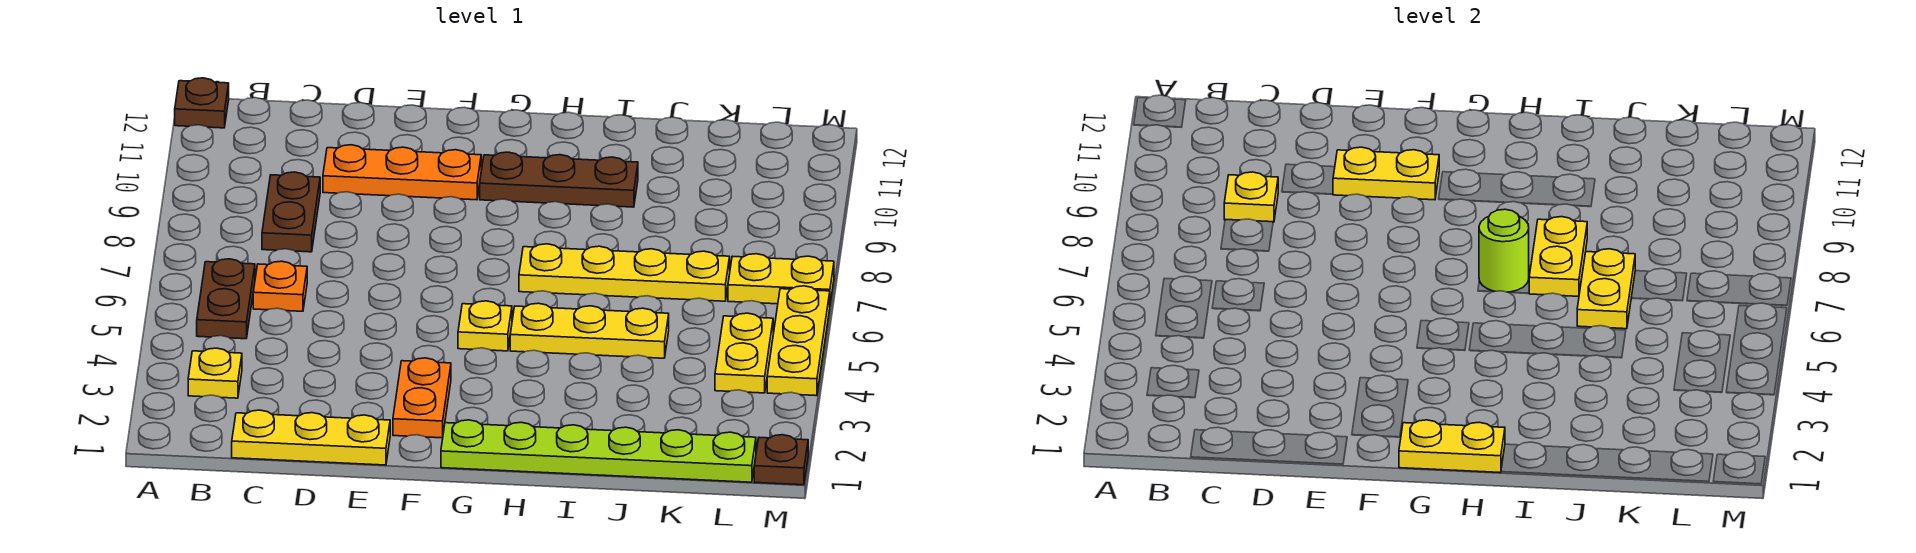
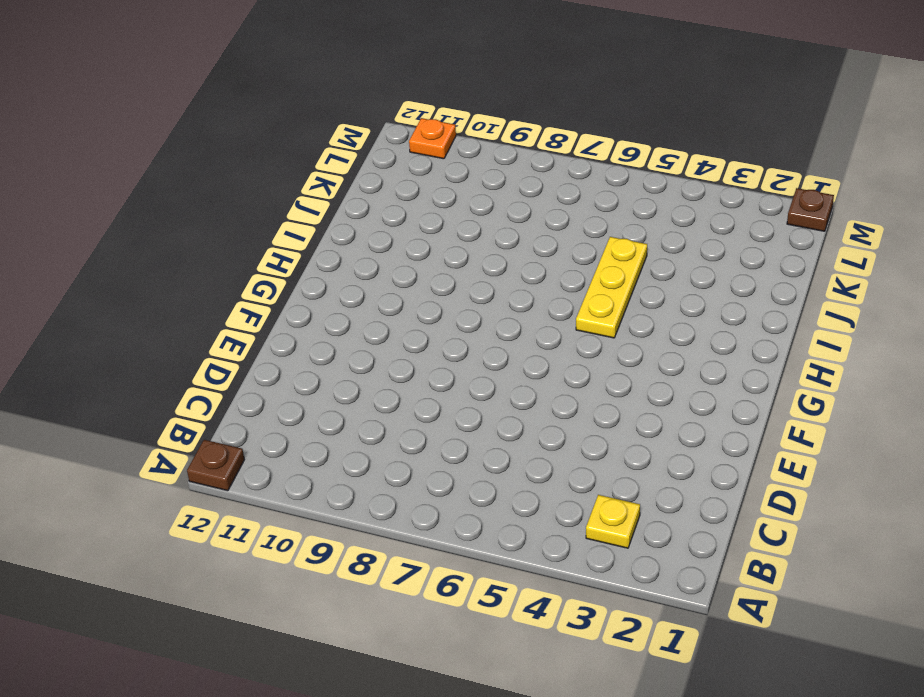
orange plate M11 level 1 -> orange plate C6 level 1
none -> brown plate B5:B6 level 1
none -> yellow plate C1:E1 level 1
none -> brown plate C8:C9 level 1

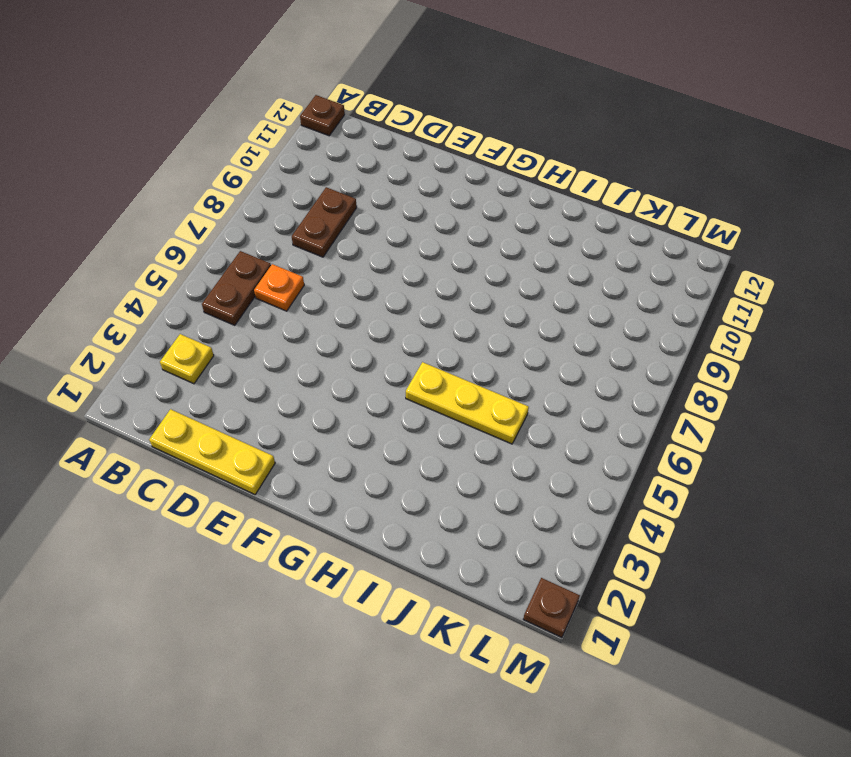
none -> orange plate D10:F10 level 1
none -> orange plate F2:F3 level 1
none -> lime plate G1:L1 level 1

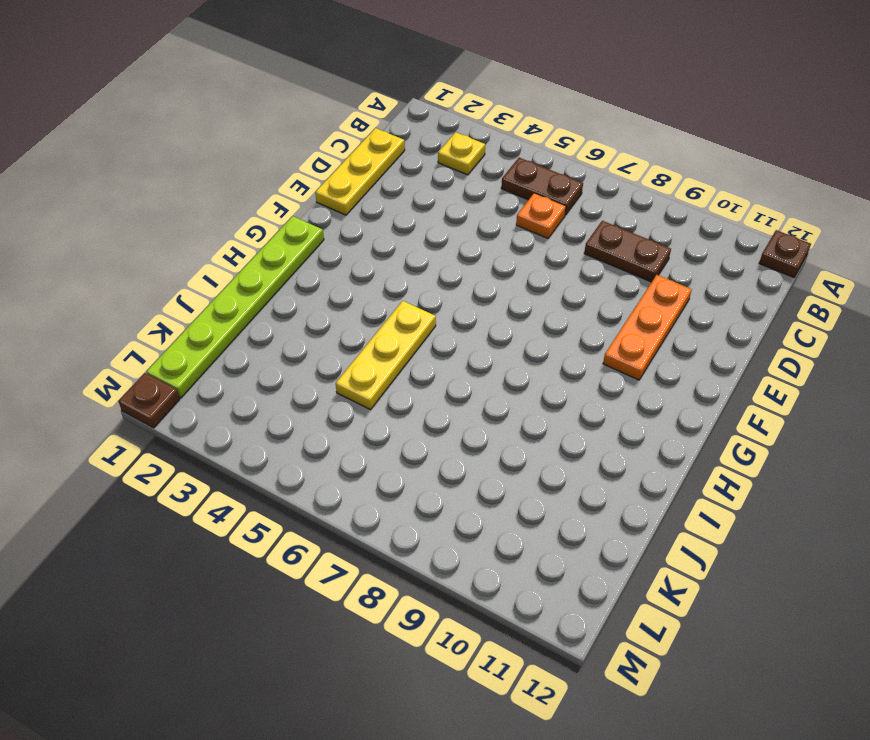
none -> orange plate F2:F3 level 1
none -> yellow plate G5 level 1
none -> brown plate G10:I10 level 1

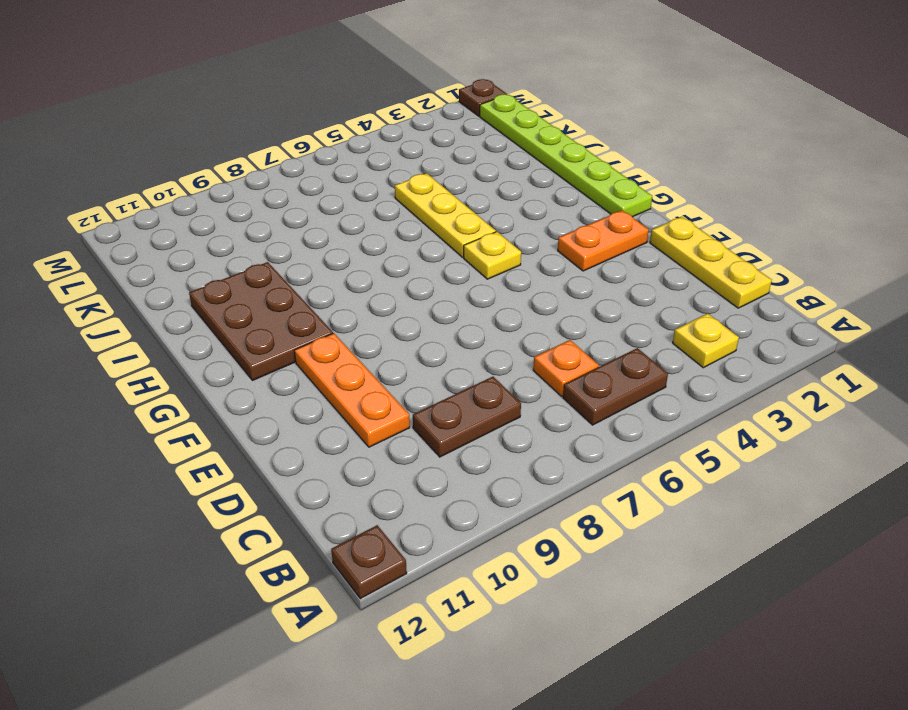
brown plate G10:I11 level 1 -> brown plate G10:I10 level 1
none -> yellow plate H7:K7 level 1
none -> yellow plate L4:L5 level 1
none -> yellow plate L7:M7 level 1

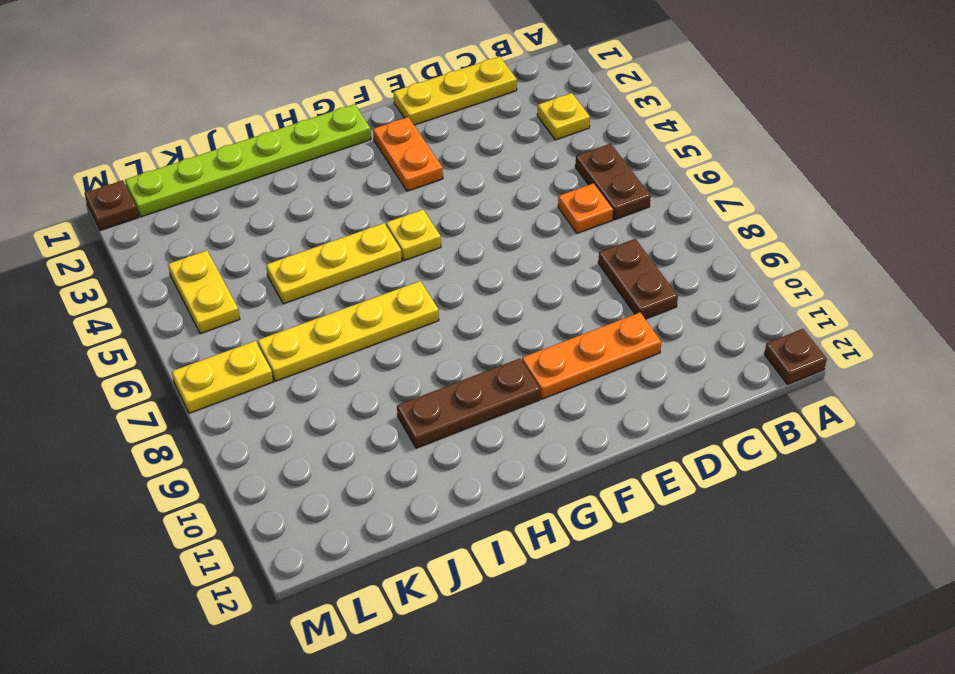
none -> yellow plate M4:M6 level 1
none -> yellow plate C9 level 2
none -> yellow plate E10:F10 level 2

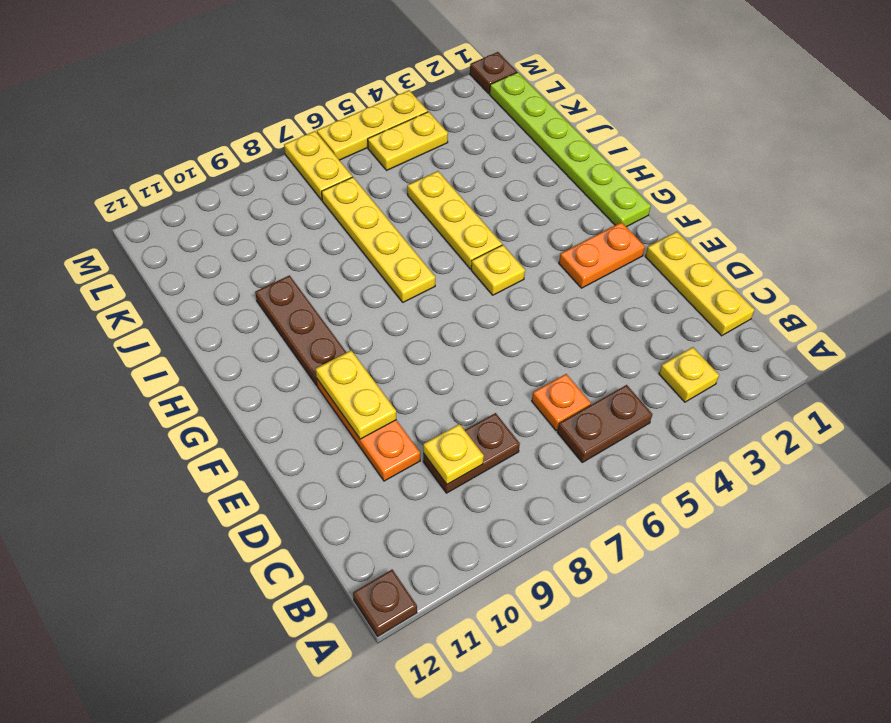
none -> yellow plate G1:H1 level 2
none -> lime round brick H7 level 2
none -> yellow plate I7:I8 level 2

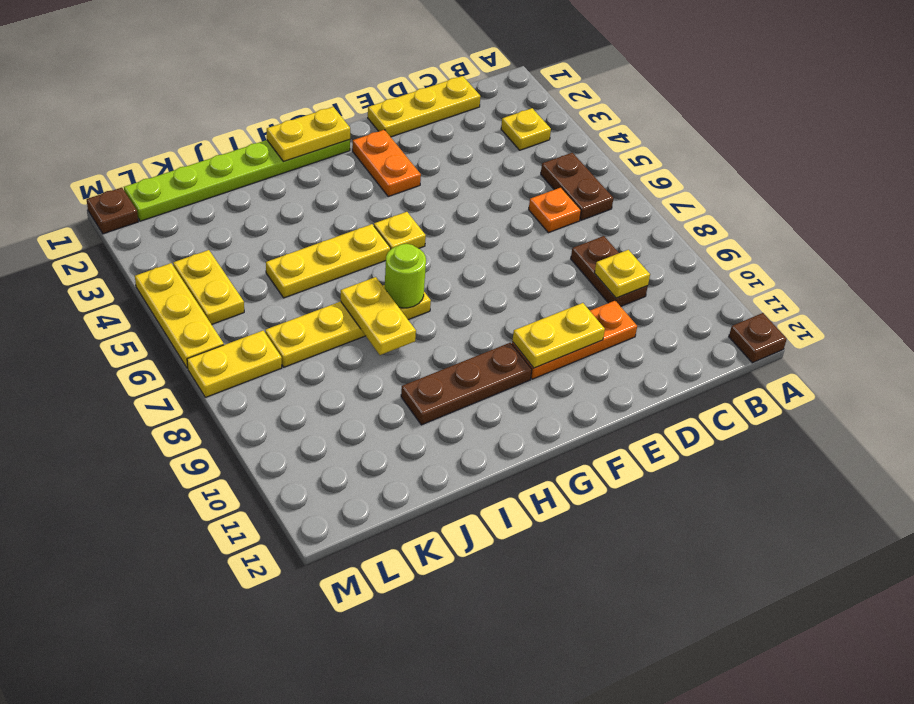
none -> yellow plate J6:J7 level 2

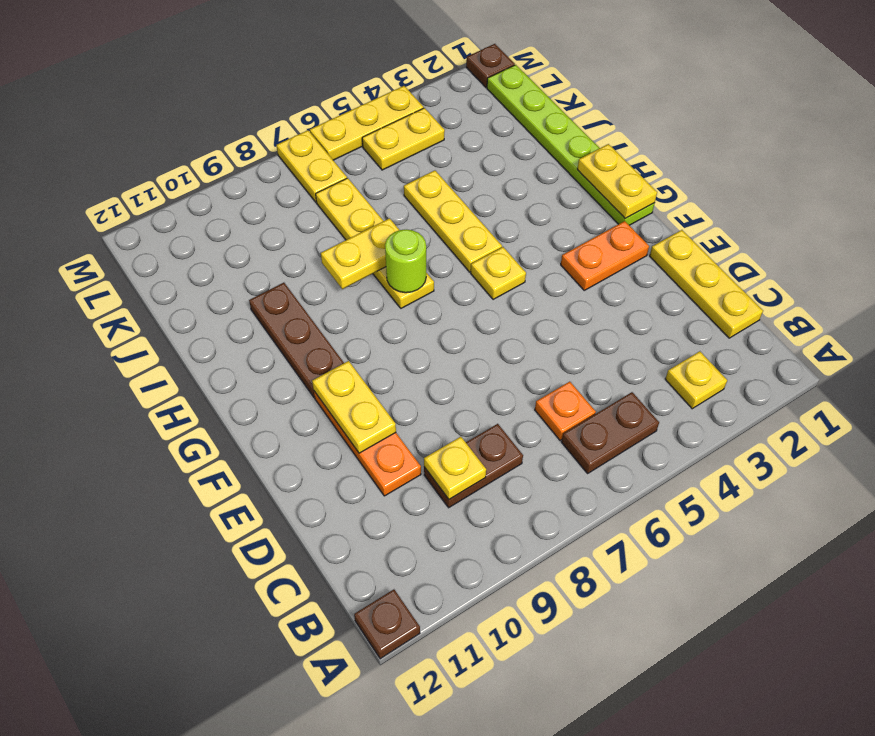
none -> yellow plate J6:J7 level 2

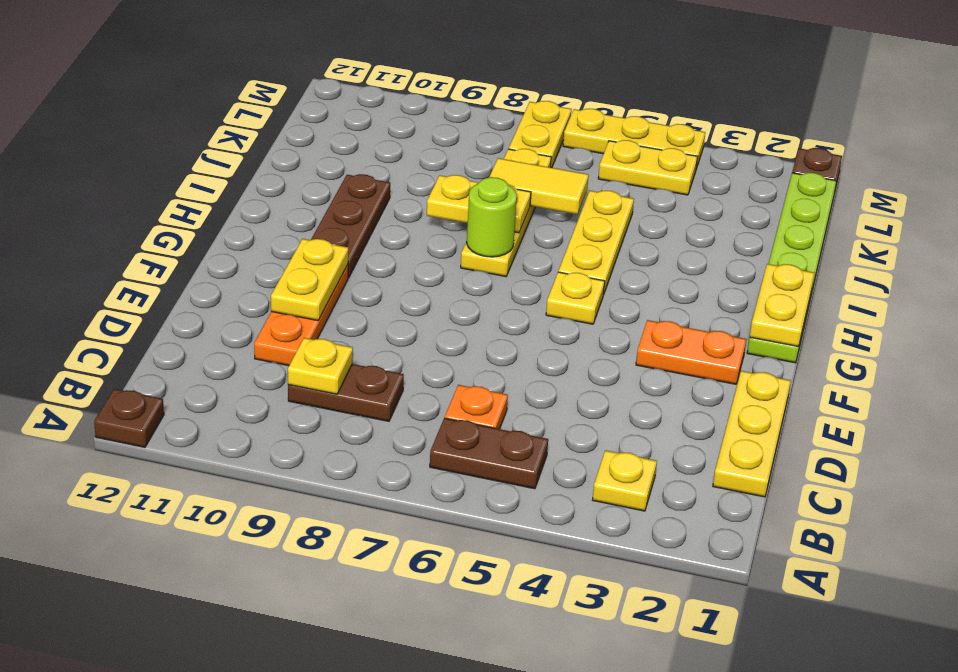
yellow tile J6:J7 level 2 -> yellow plate J6:J7 level 2

